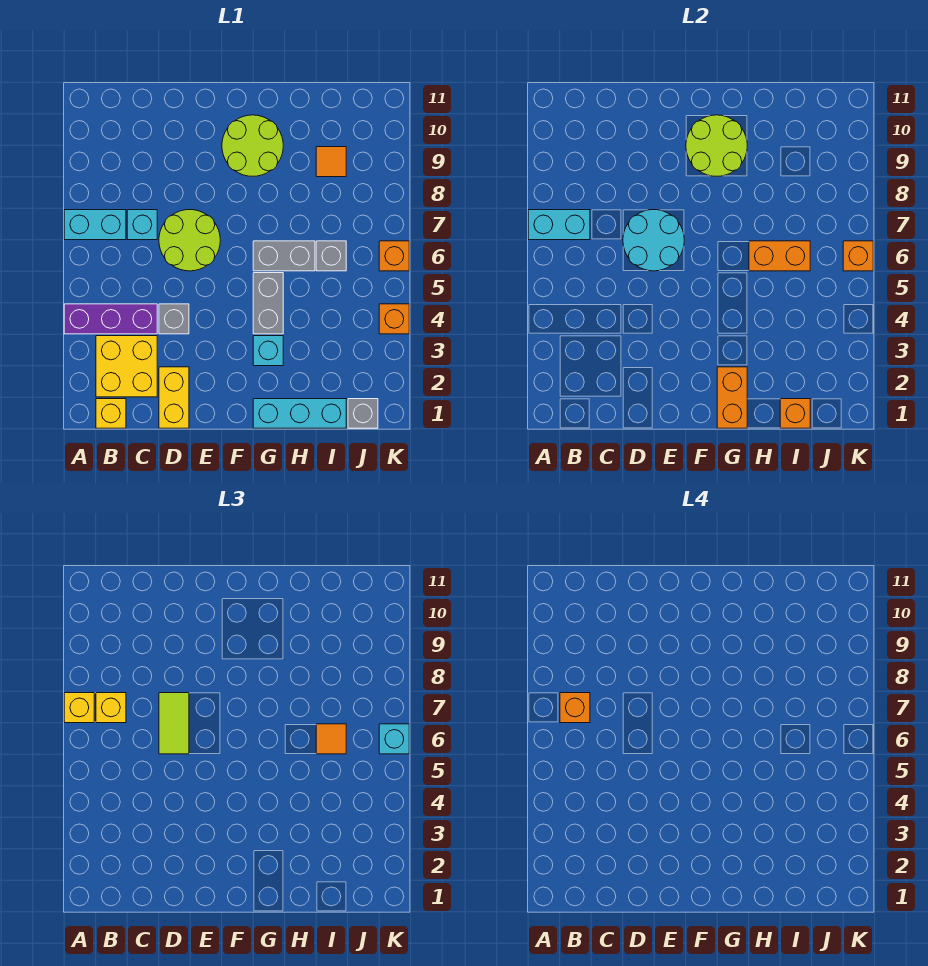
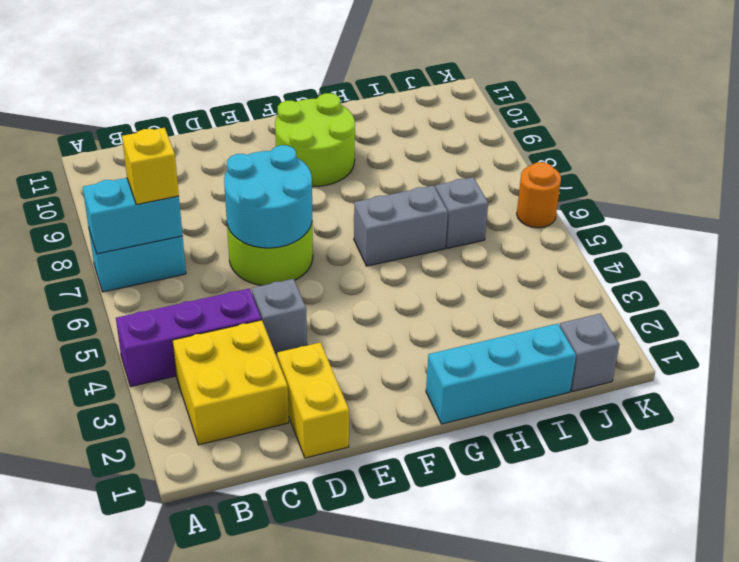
orange round brick K6 level 1 -> orange brick K6 level 1
none -> yellow brick B1 level 1
none -> cyan brick C7 level 1
none -> cyan brick G3 level 1
none -> grey brick G4:G5 level 1

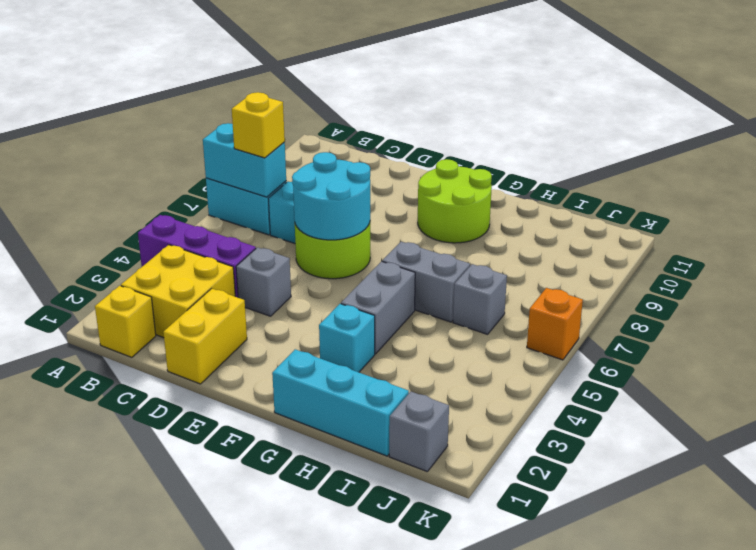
none -> orange tile I9 level 1
none -> orange brick K4 level 1
none -> lime round brick F9:G10 level 2
none -> orange brick G1:G2 level 2

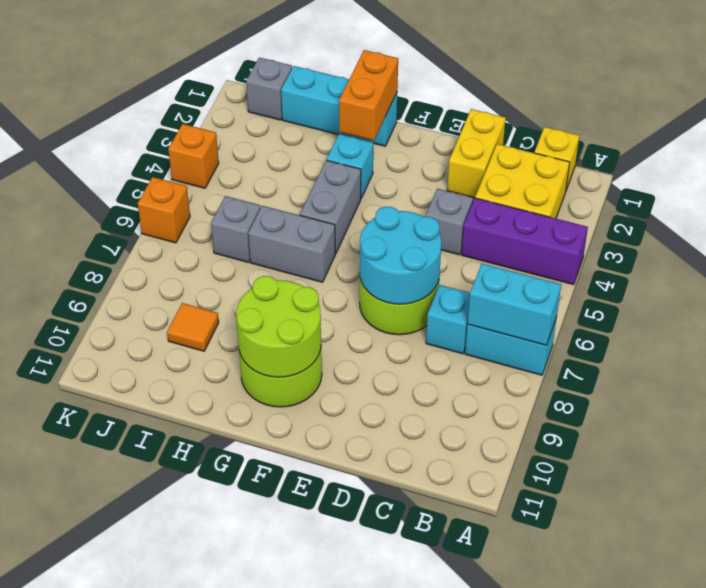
none -> orange brick H6:I6 level 2
none -> orange brick I1 level 2
none -> orange brick K6 level 2
none -> yellow brick A7 level 3

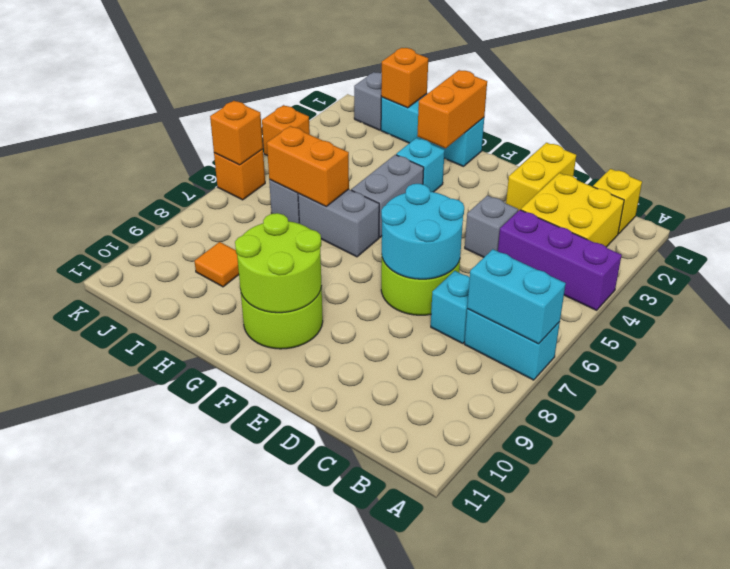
none -> yellow brick A7 level 3
none -> yellow brick B7 level 3
none -> lime tile D6:D7 level 3
none -> orange tile I6 level 3

